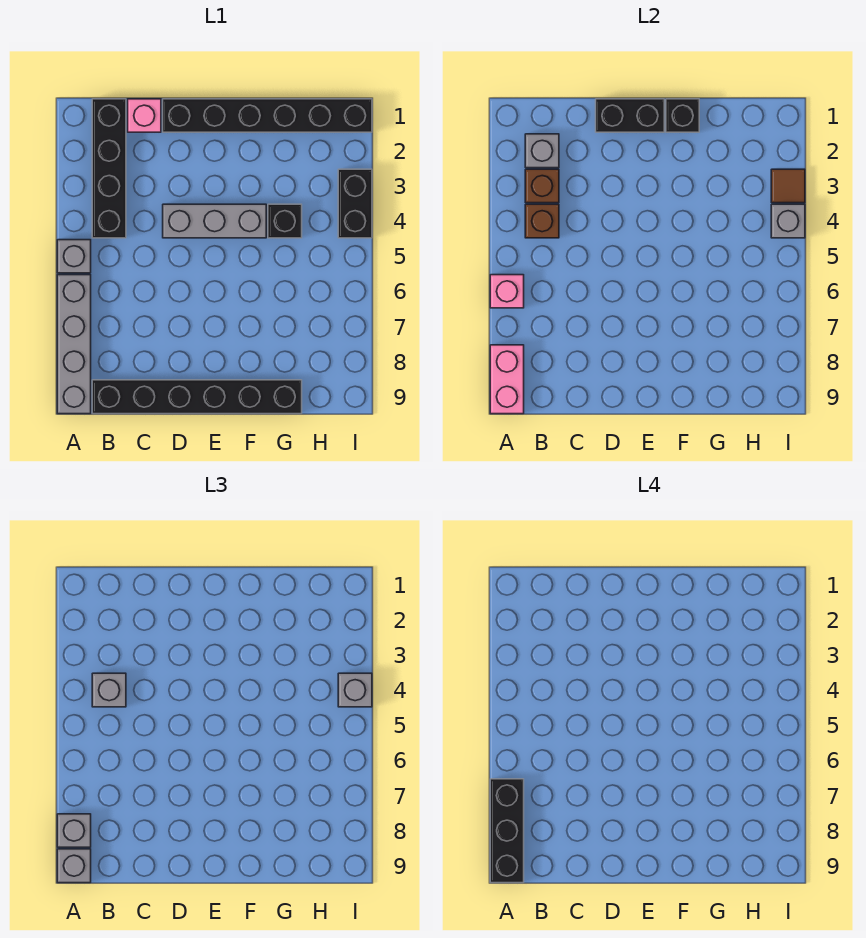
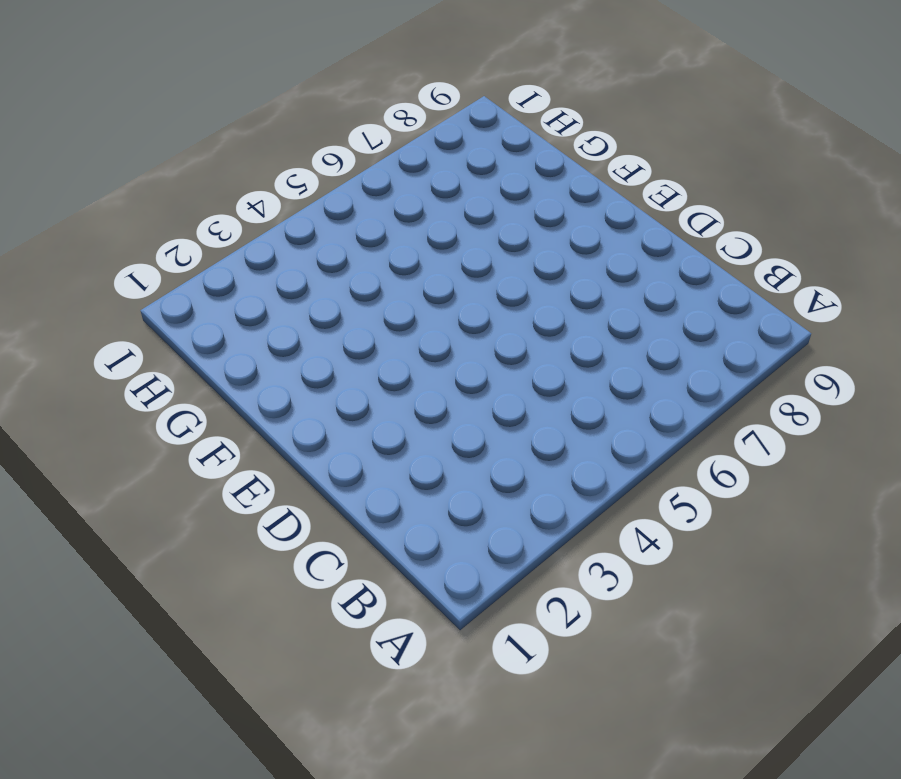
none -> grey brick A5 level 1
none -> grey brick A6:A9 level 1
none -> black brick B1:B4 level 1

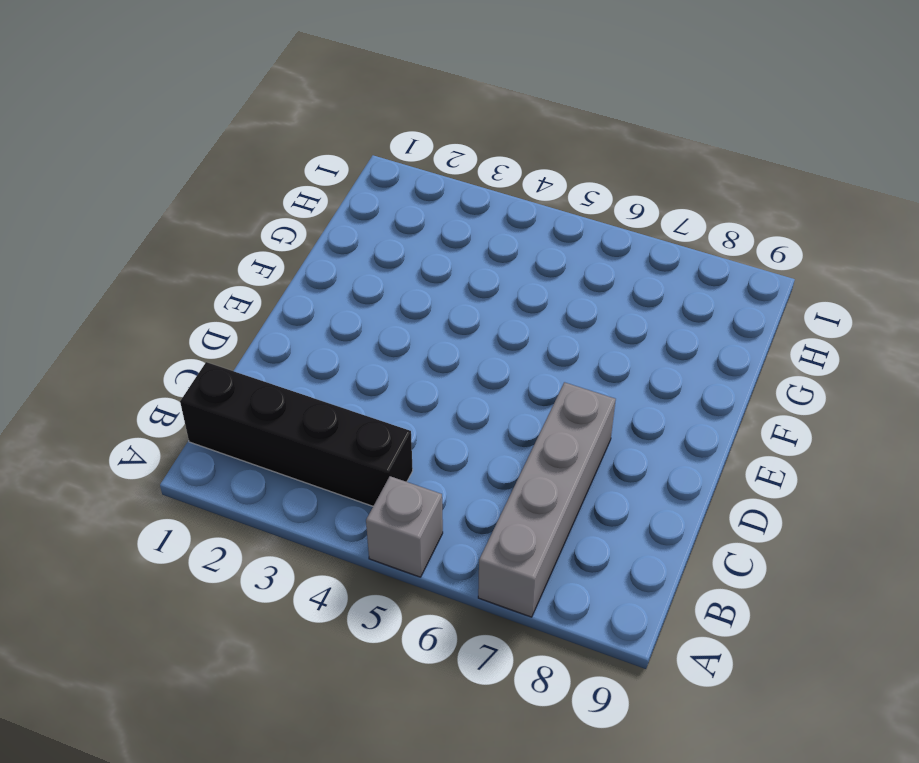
grey brick A7:D7 level 1 -> grey brick A6:A9 level 1
none -> black brick B9:G9 level 1
none -> pink brick C1 level 1
none -> black brick D1:I1 level 1

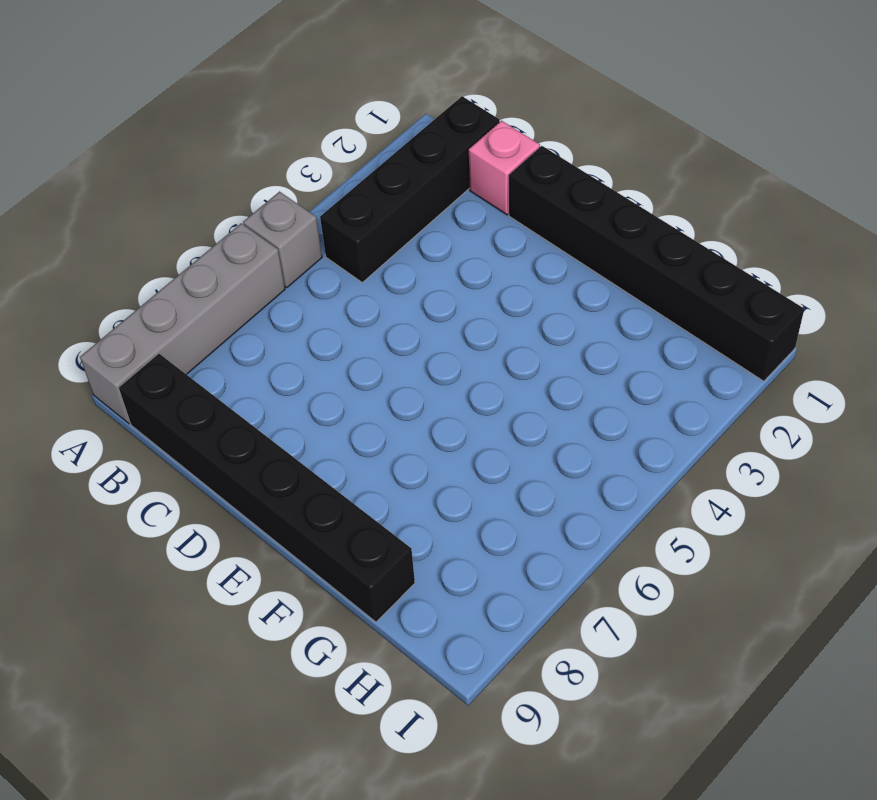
none -> grey brick D4:F4 level 1
none -> black brick G4 level 1
none -> black brick I3:I4 level 1

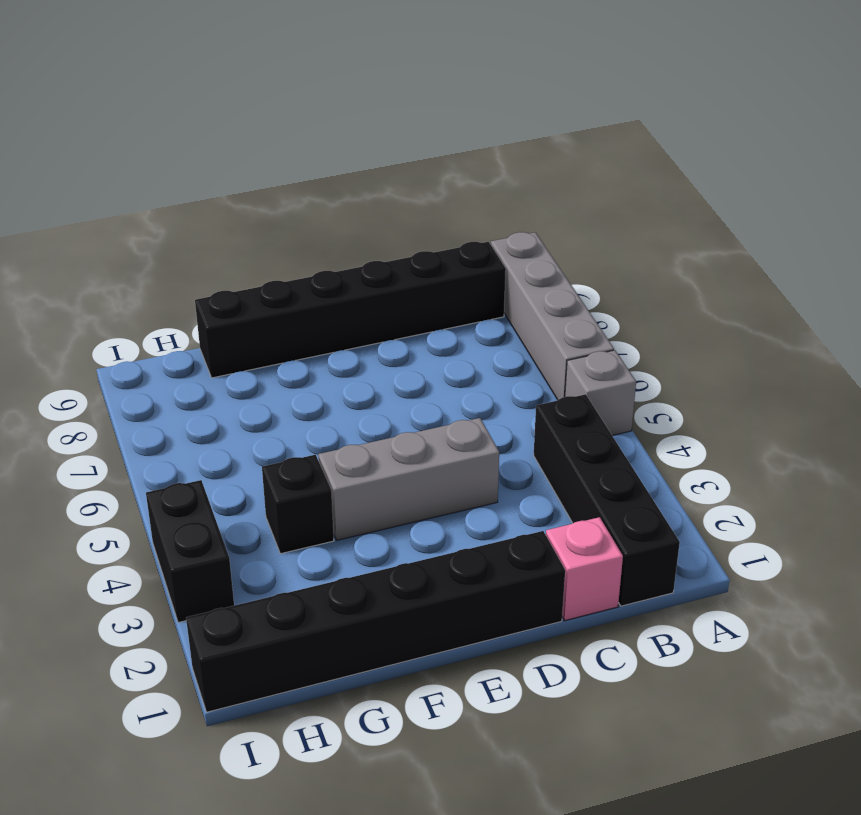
none -> pink brick A6 level 2
none -> pink brick A8:A9 level 2
none -> grey brick B2 level 2

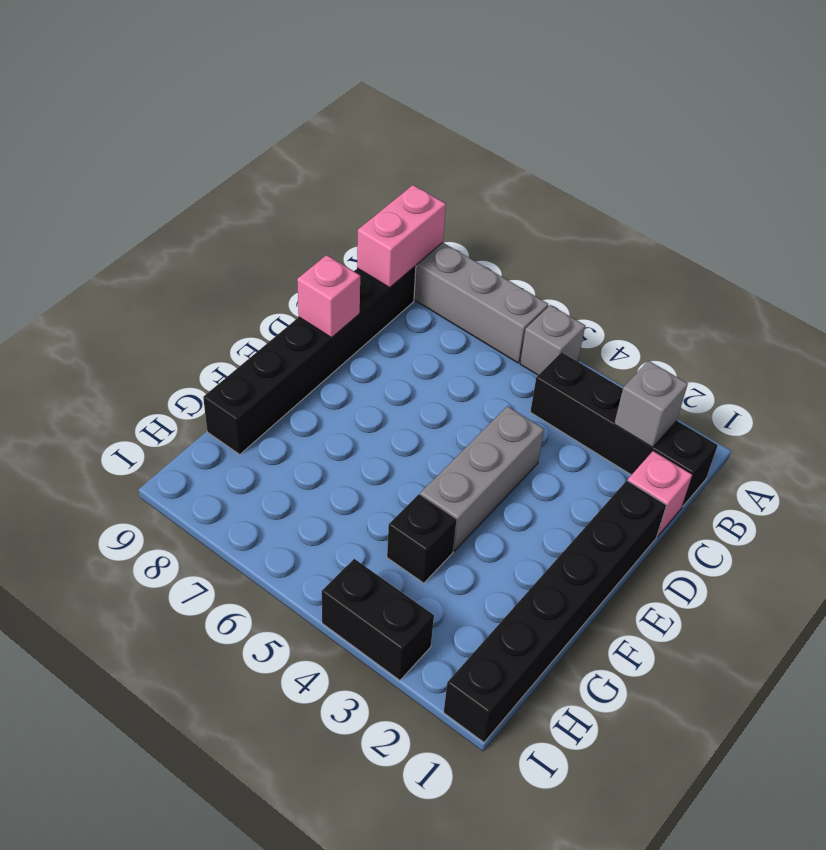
pink brick A9:B9 level 2 -> pink brick A8:A9 level 2
pink brick D9 level 2 -> pink brick A6 level 2
none -> brown brick B3 level 2
none -> brown brick B4 level 2
none -> black brick D1:E1 level 2

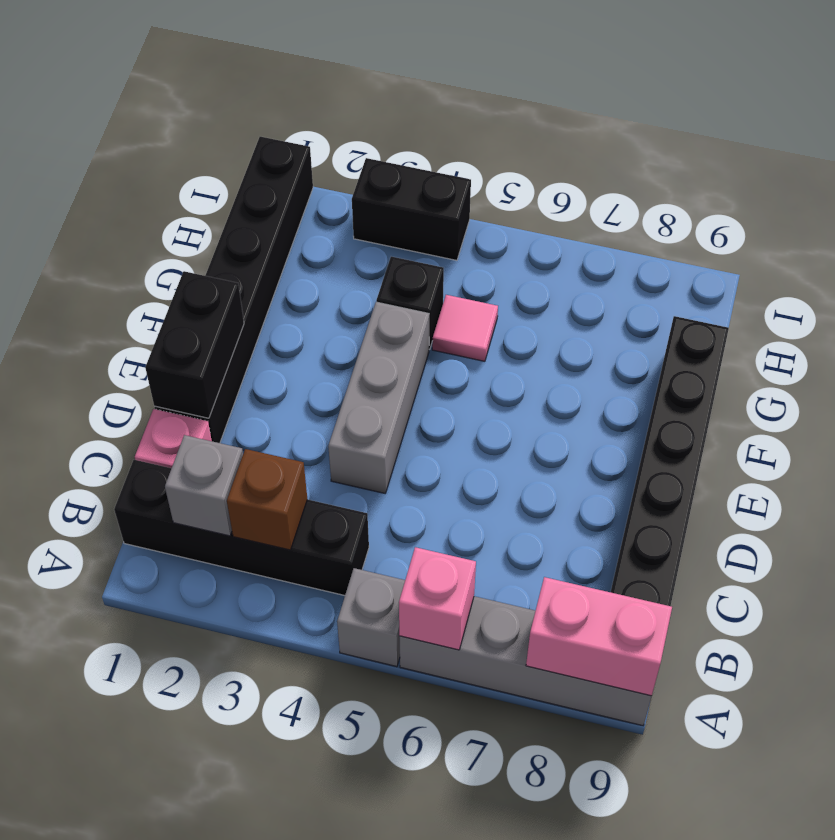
pink tile G5 level 1 -> none
none -> brown brick B4 level 2
none -> black brick F1 level 2
none -> brown tile I3 level 2

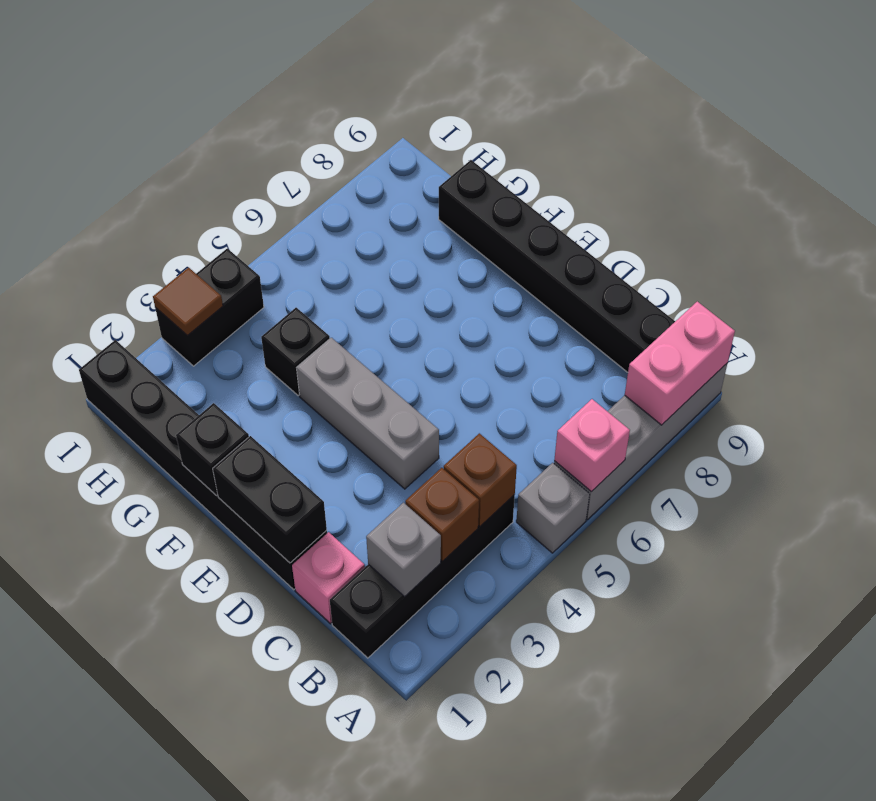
none -> grey brick I4 level 2
none -> grey brick A8 level 3
none -> grey brick A9 level 3

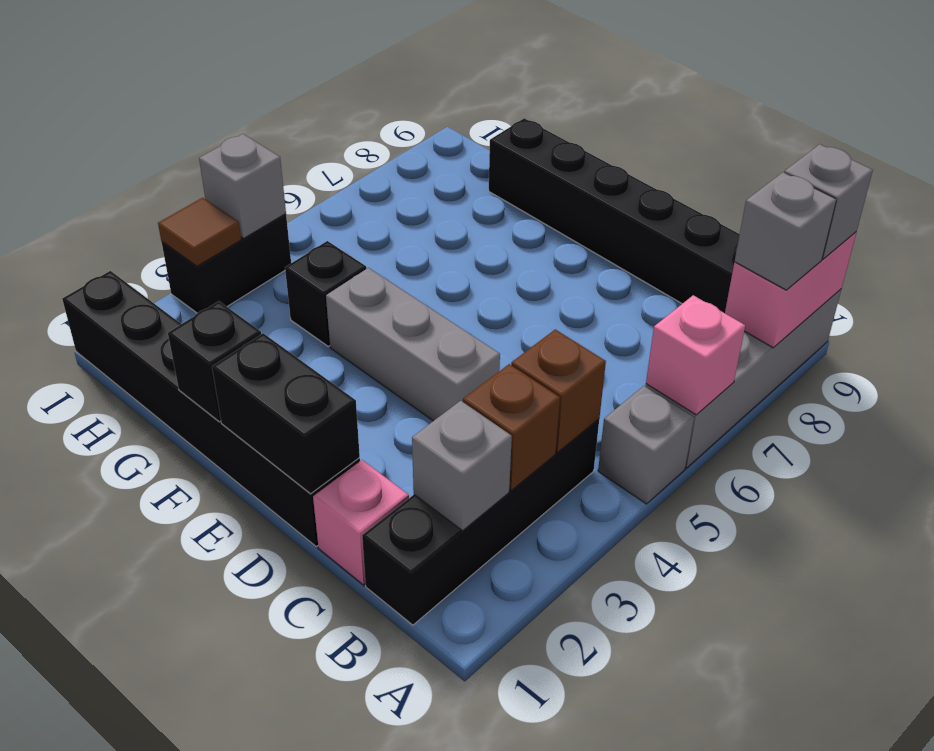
none -> grey brick B4 level 3
none -> grey brick I4 level 3
none -> black brick A7:A9 level 4

